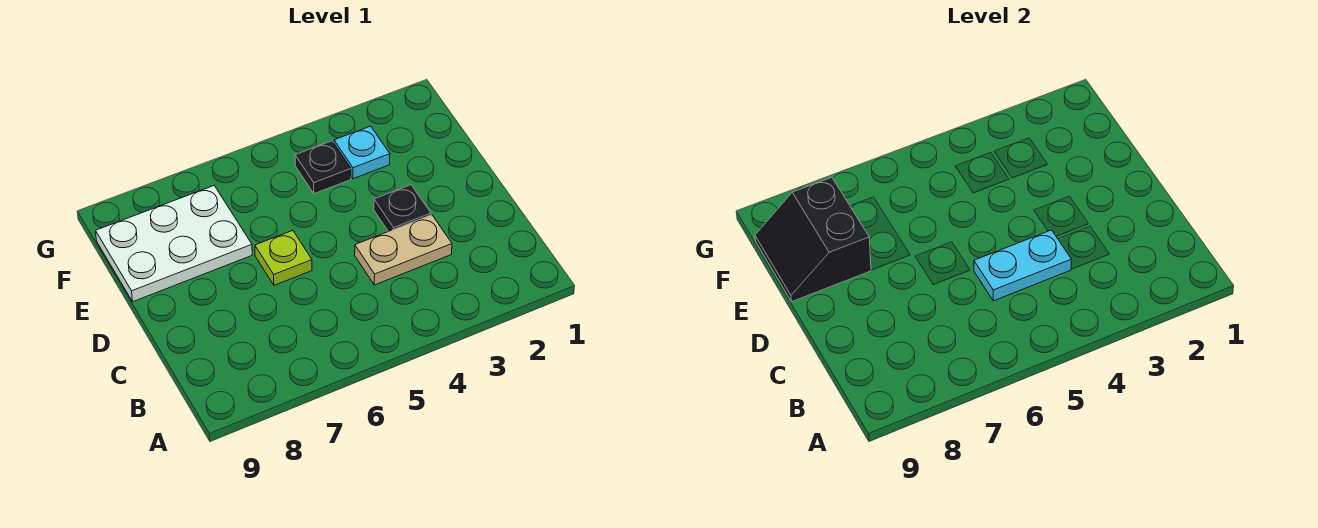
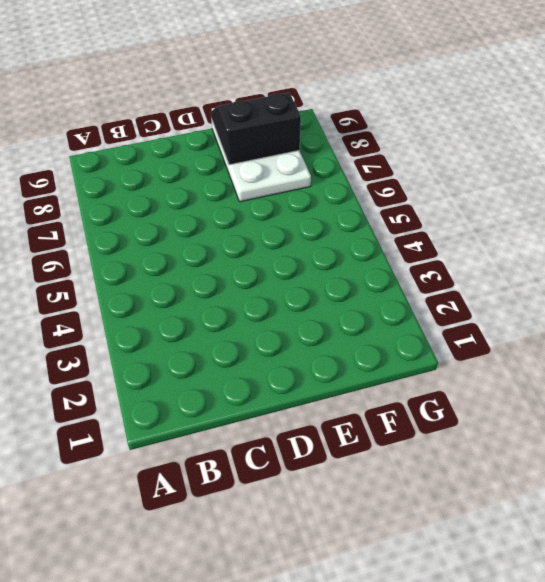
none -> tan plate C3:C4 level 1
none -> black plate D3 level 1

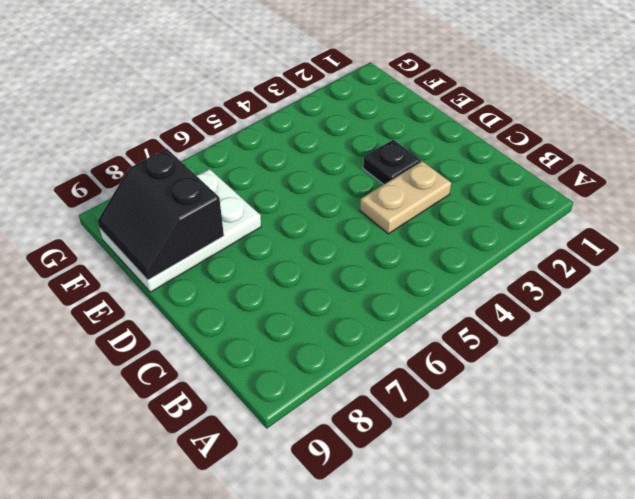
none -> lime plate D6 level 1
none -> cyan plate F3 level 1

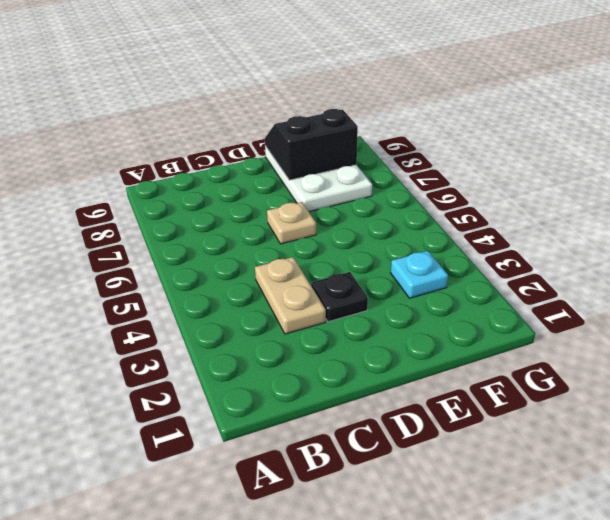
tan plate D6 level 1 -> lime plate D6 level 1
none -> black plate F4 level 1
none -> cyan plate C4:C5 level 2

